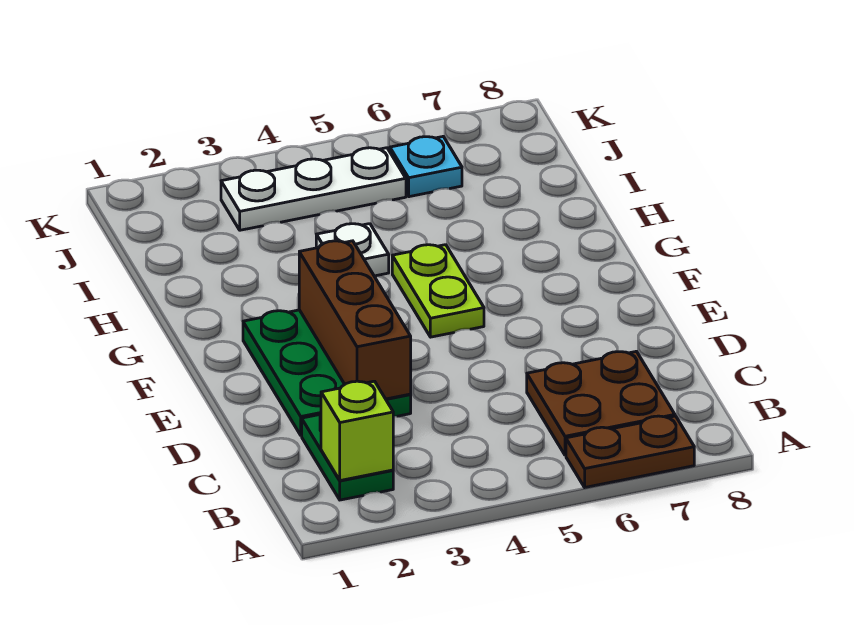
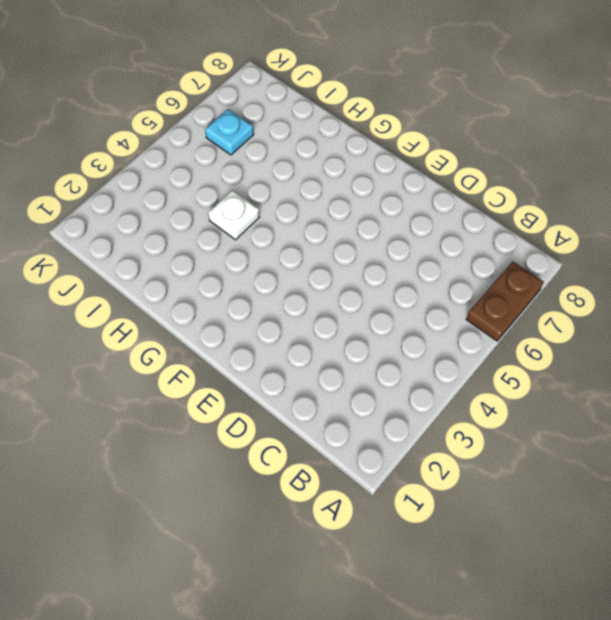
none -> green plate B2:C2 level 1
none -> brown plate B6:C7 level 1

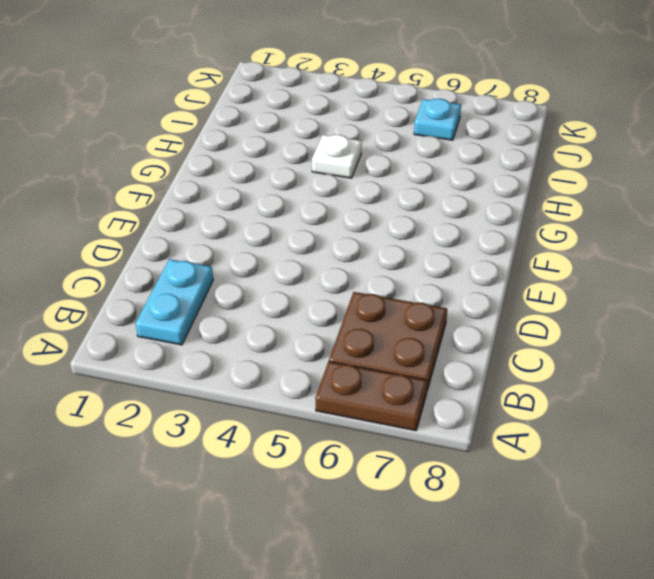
cyan plate B2:C2 level 1 -> green plate B2:C2 level 1
none -> green plate D2:F3 level 1
none -> lime plate F5:G5 level 1

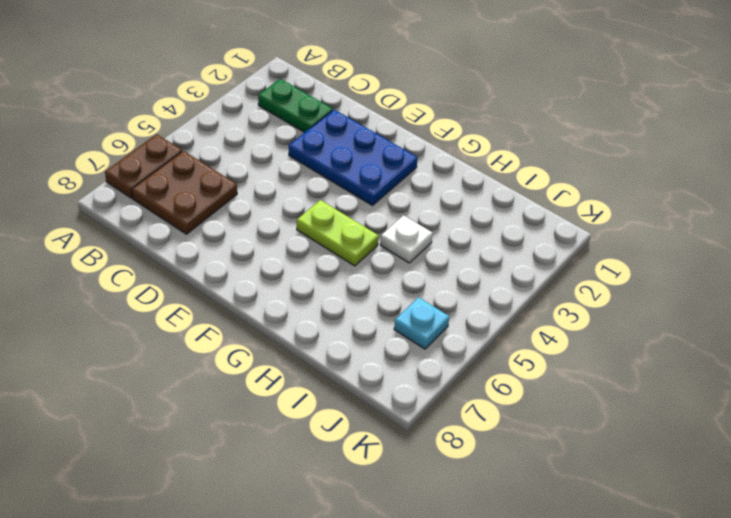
blue plate D2:F3 level 1 -> green plate D2:F3 level 1
none -> white plate J3:J5 level 1
none -> lime brick B2 level 2

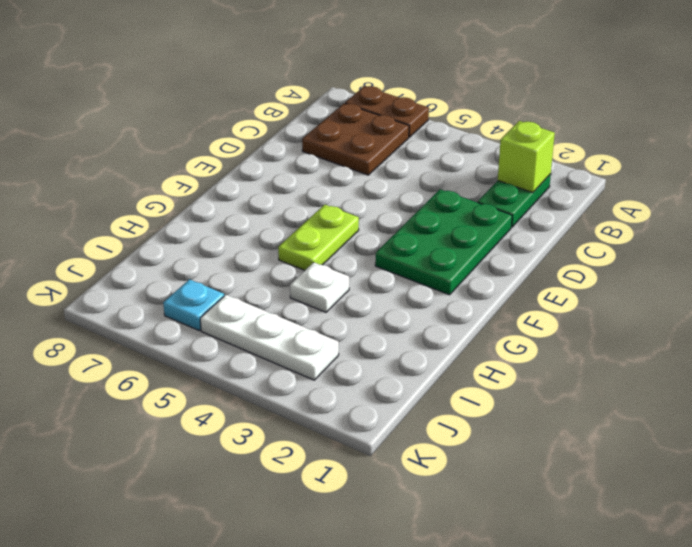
none -> brown brick D3:F3 level 2

